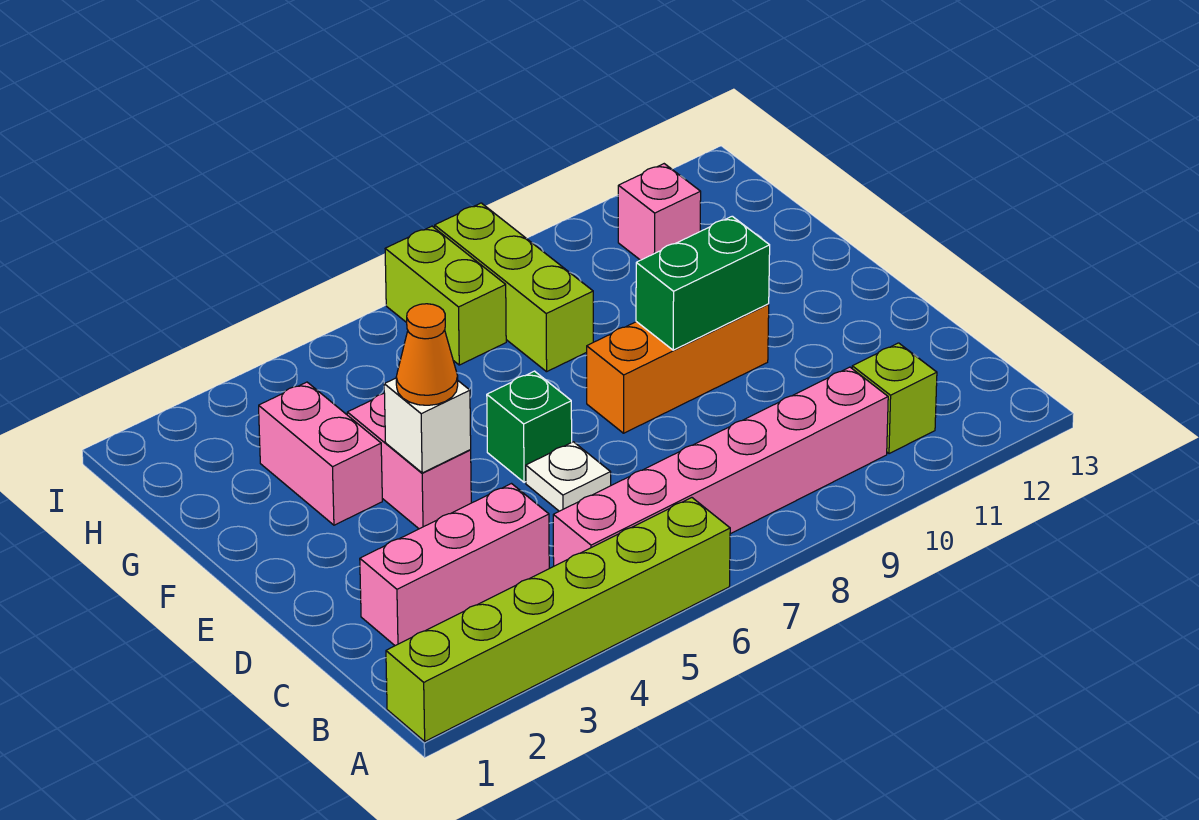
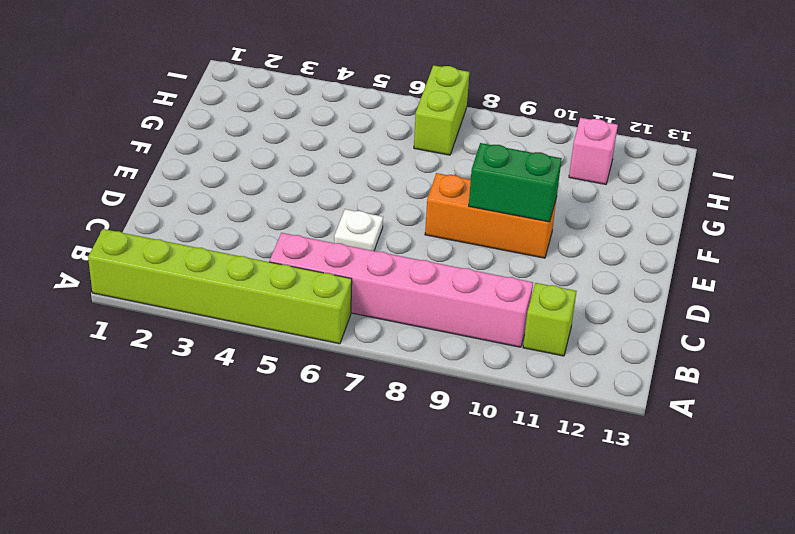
none -> pink brick C2:C4 level 1
none -> pink brick E4:F4 level 1
none -> green brick E6 level 1

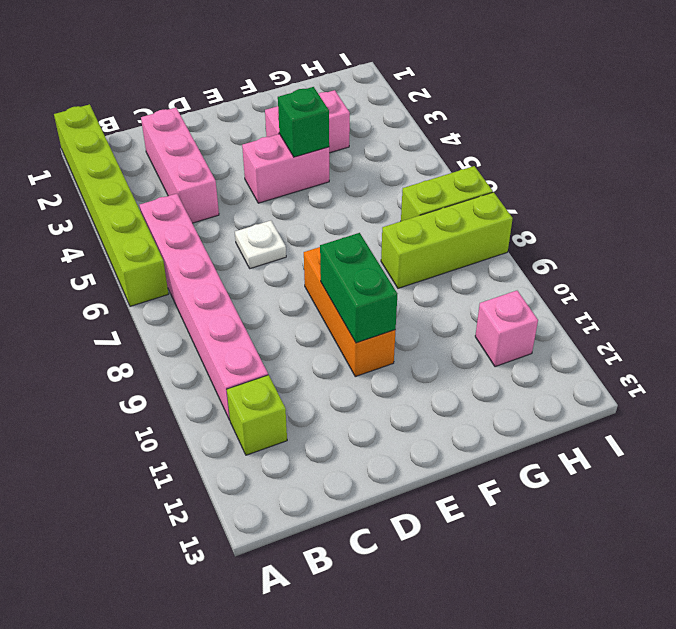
green brick F4 level 2 -> green brick E6 level 1
none -> white brick E4 level 2
none -> orange cone E4 level 3

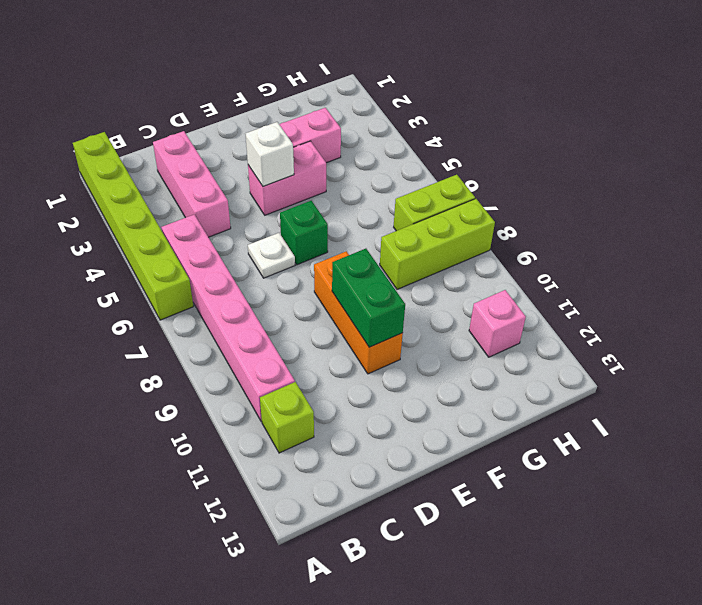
none -> orange cone E4 level 3

